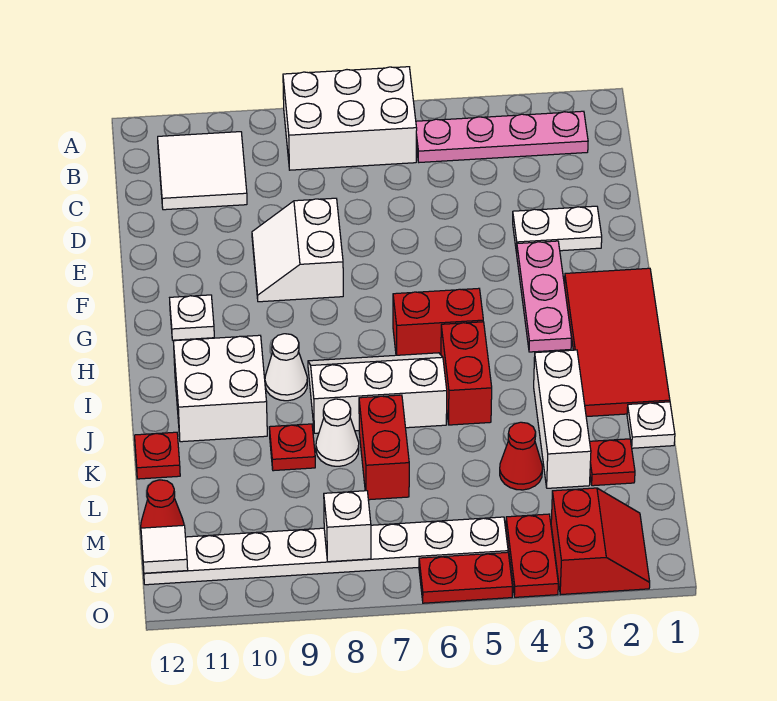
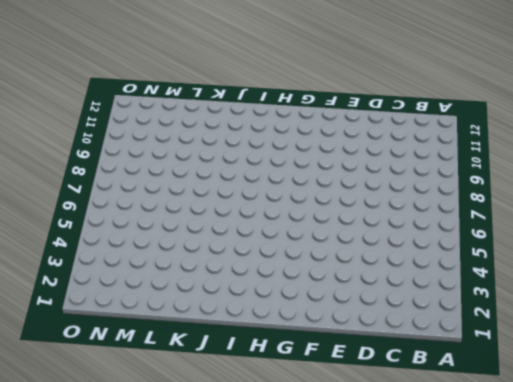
none -> white brick A6:B8 level 1
none -> pink plate B2:B5 level 1
none -> white tile B10:C11 level 1

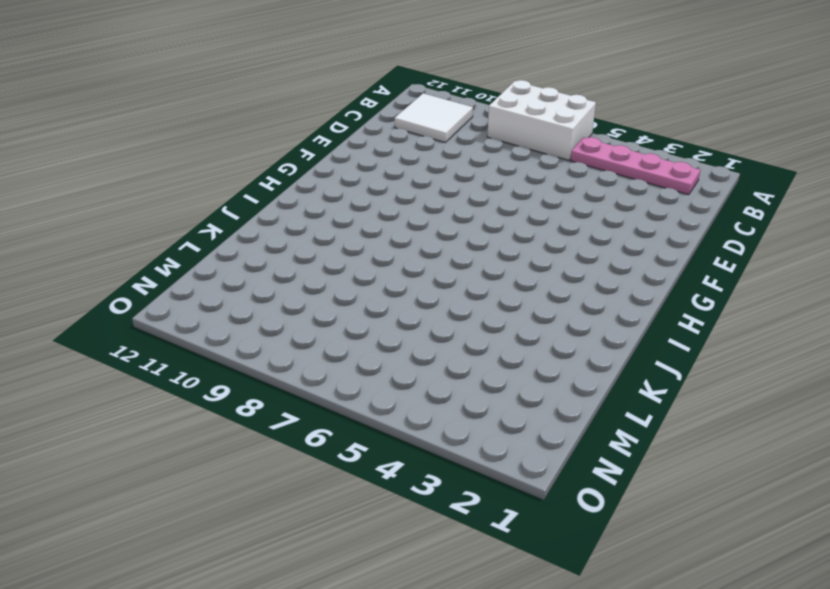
none -> white plate E2:E3 level 1
none -> white slope E8:F9 level 1 top 8
none -> pink plate F3:H3 level 1

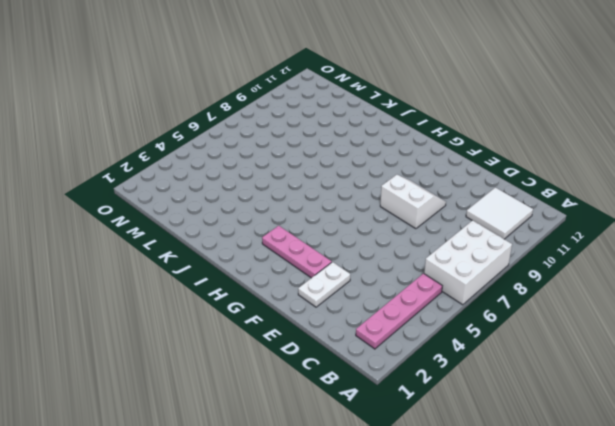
none -> red tile G1:J2 level 1
none -> white plate G11 level 1
none -> red brick H5:H6 level 1

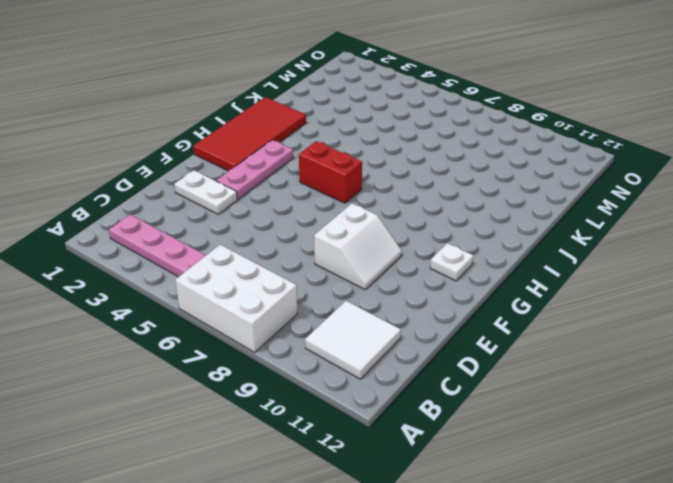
none -> red brick I5:J5 level 1
none -> white slope I6:J8 level 1 top J
none -> white cone I9 level 1

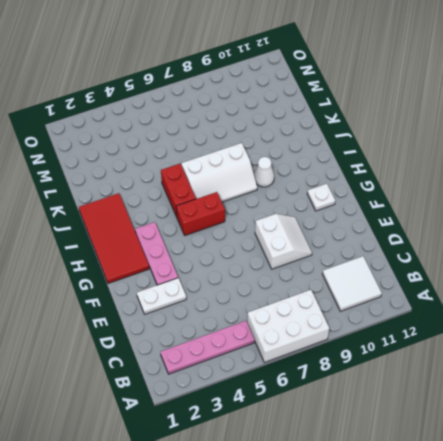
none -> white brick I10:J11 level 1
none -> white brick J3:L3 level 1
none -> white plate K1 level 1

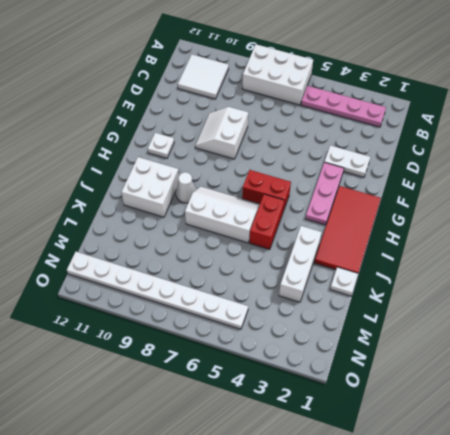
none -> red brick K7:L7 level 1
none -> white cone K8 level 1
none -> red plate K9 level 1

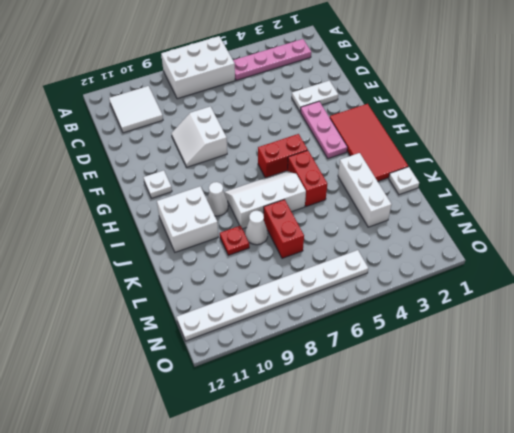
none -> red plate K12 level 1
none -> red plate L2 level 1
none -> red cone L4 level 1

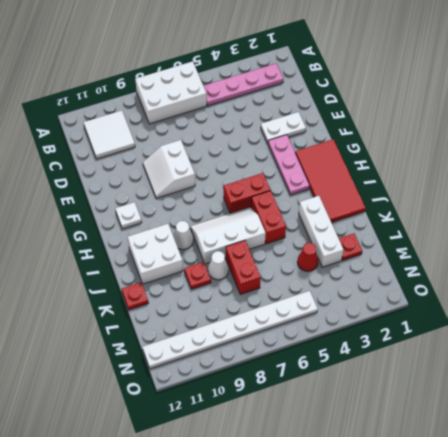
none -> white plate K1 level 1
none -> red cone M12 level 1
none -> red slope N2:O3 level 1 top 3

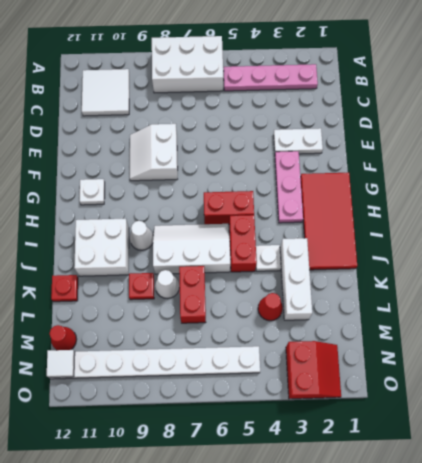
white plate J4 level 1 -> white plate K1 level 1
none -> red plate L2 level 1
none -> red plate N4:O4 level 1
none -> red plate O5:O6 level 1

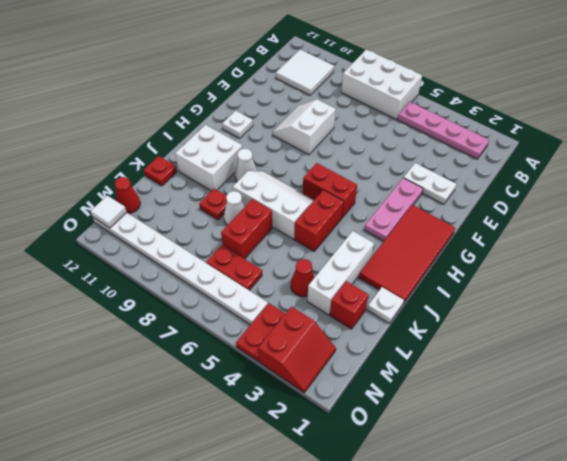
red brick L2 level 1 -> red plate L2 level 1
red plate M6:M7 level 1 -> red plate O5:O6 level 1
none -> white brick N8 level 2

